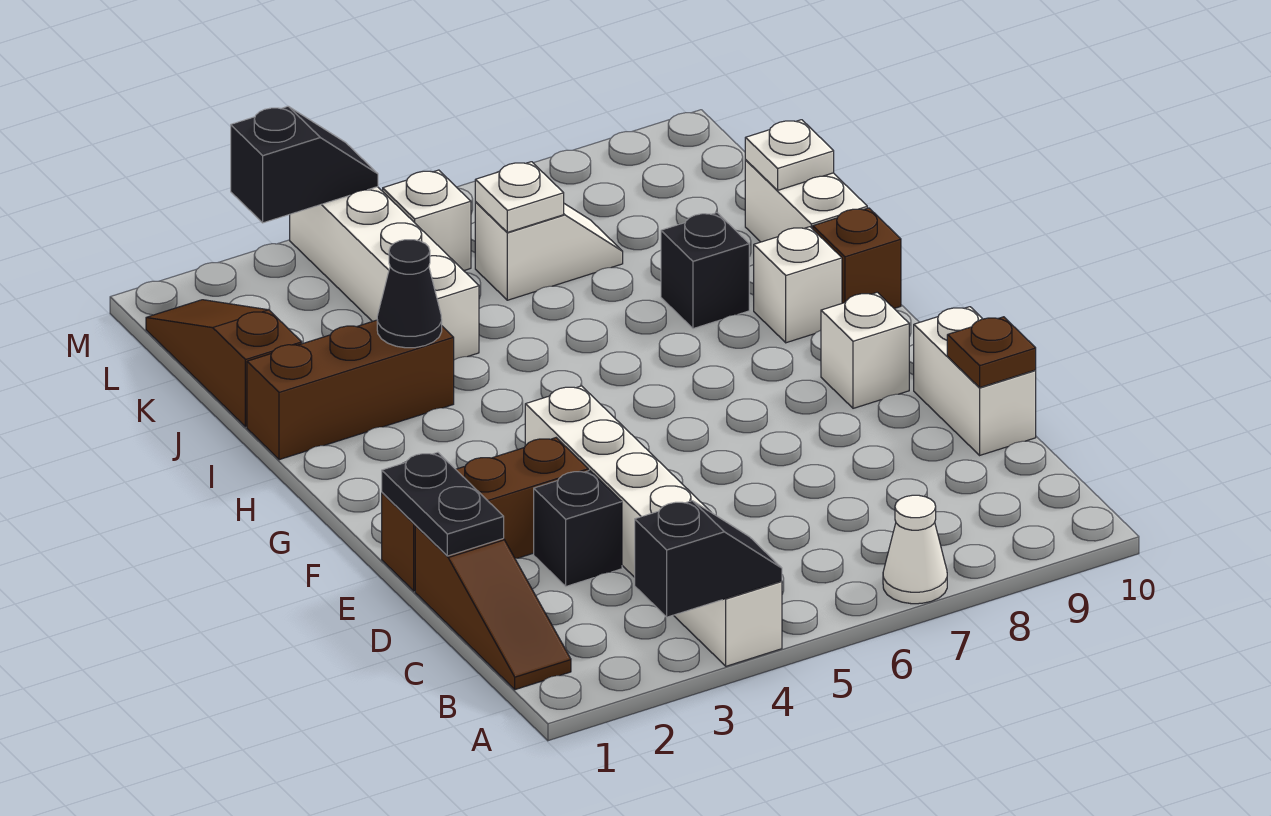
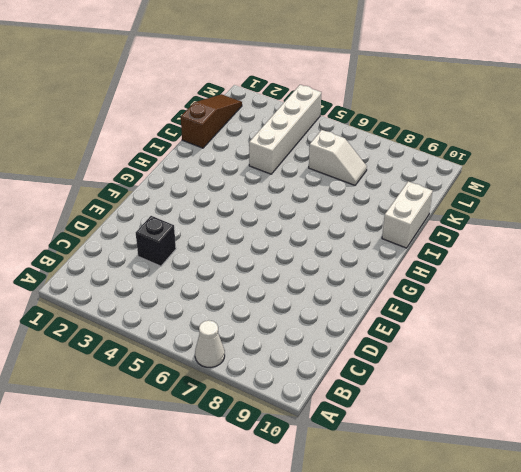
none -> white brick A4:F4 level 1
none -> brown slope B1:D1 level 1 top D
none -> white brick D10:E10 level 1

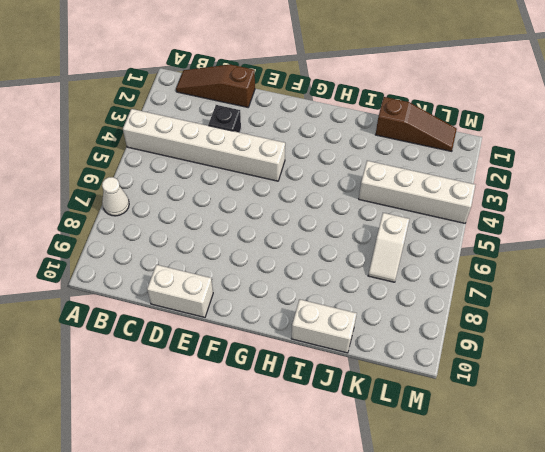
none -> brown brick E1:E3 level 1
none -> white brick F9 level 1
none -> white brick H9 level 1

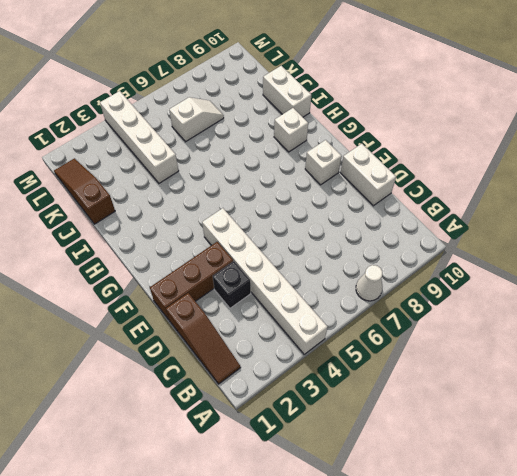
none -> brown brick H10 level 1
none -> brown brick I1:I3 level 1
none -> black brick I8 level 1

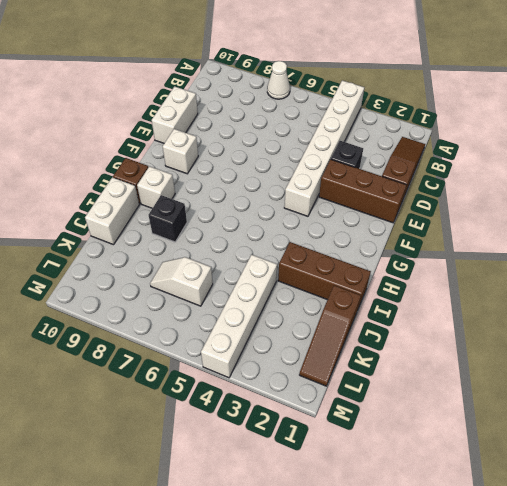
none -> white brick L5 level 1
none -> black slope A3:A4 level 2 top 3
none -> black plate D1:E1 level 2

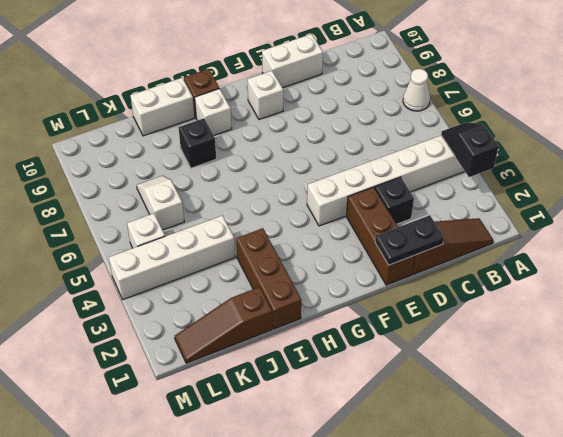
none -> brown plate D10 level 2
none -> black cone I3 level 2
none -> white plate J10 level 2

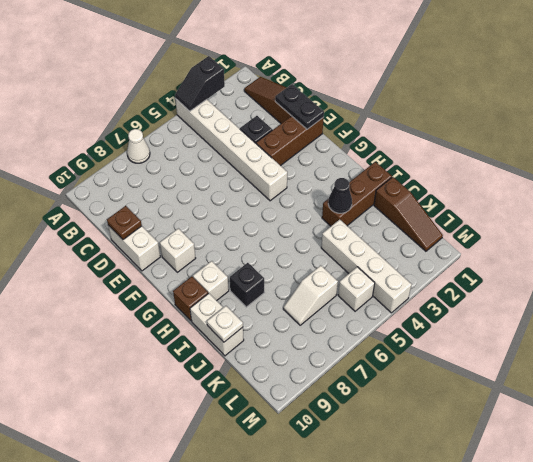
none -> white plate K6 level 2
none -> black slope M3:M4 level 2 top 3

